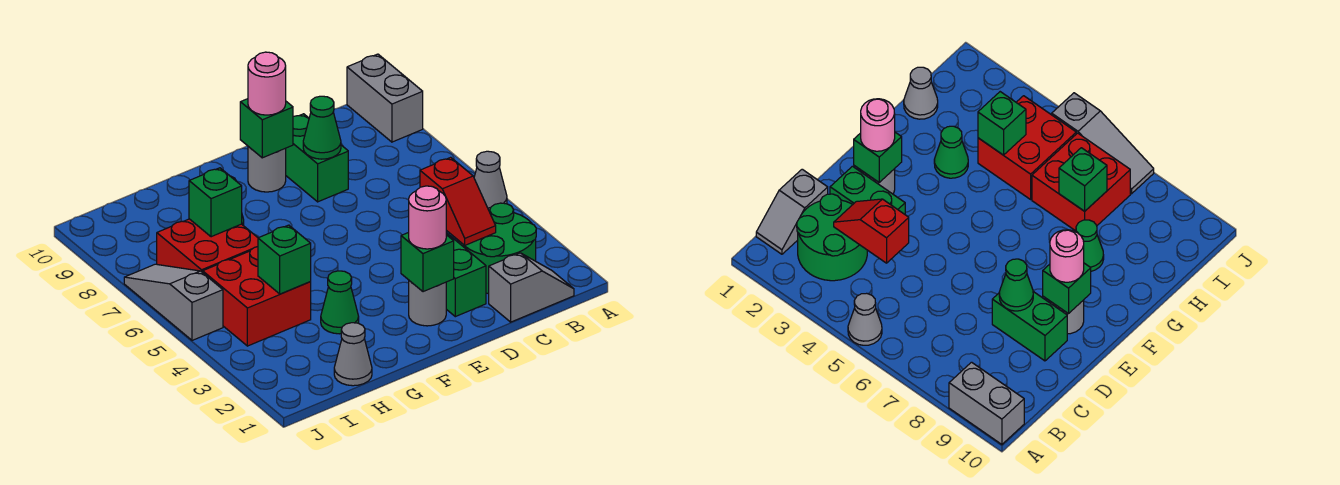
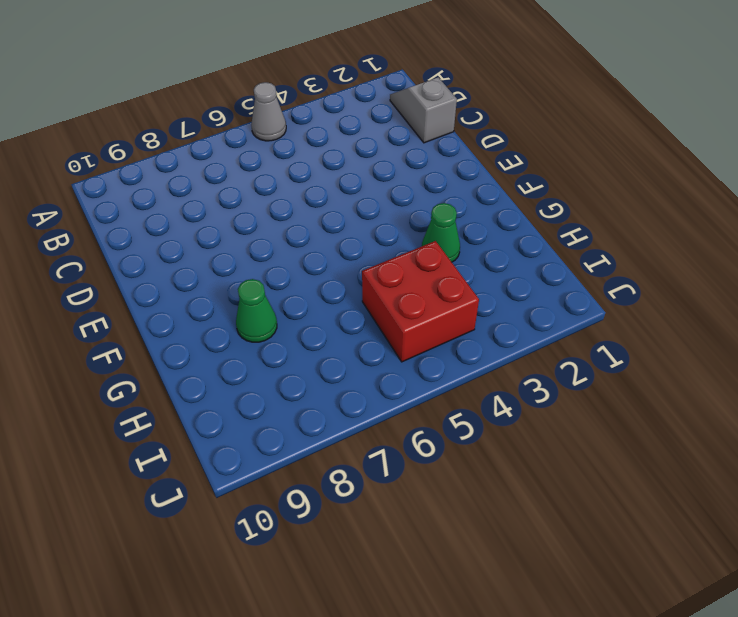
none -> grey brick A9:A10 level 1
none -> green round brick B2:C3 level 1
none -> green brick D2:D3 level 1

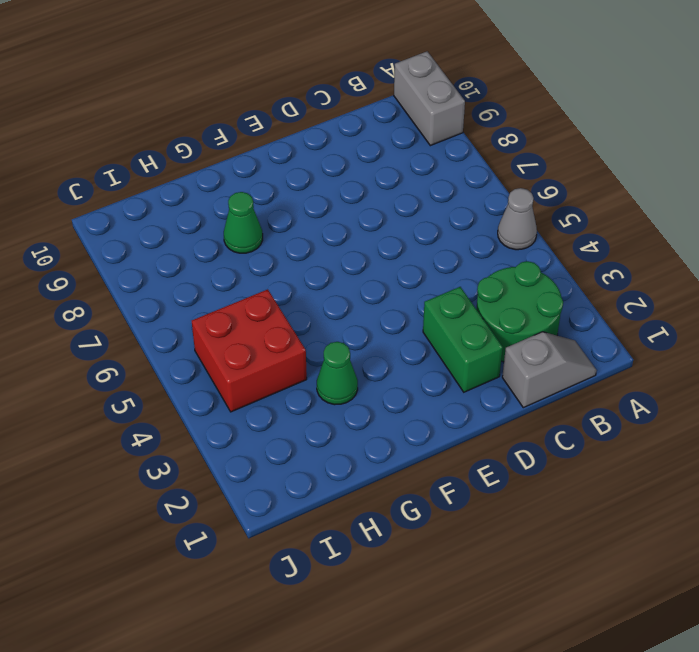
none -> green brick D8:D9 level 1
none -> grey round brick E2 level 1
none -> grey round brick E9 level 1

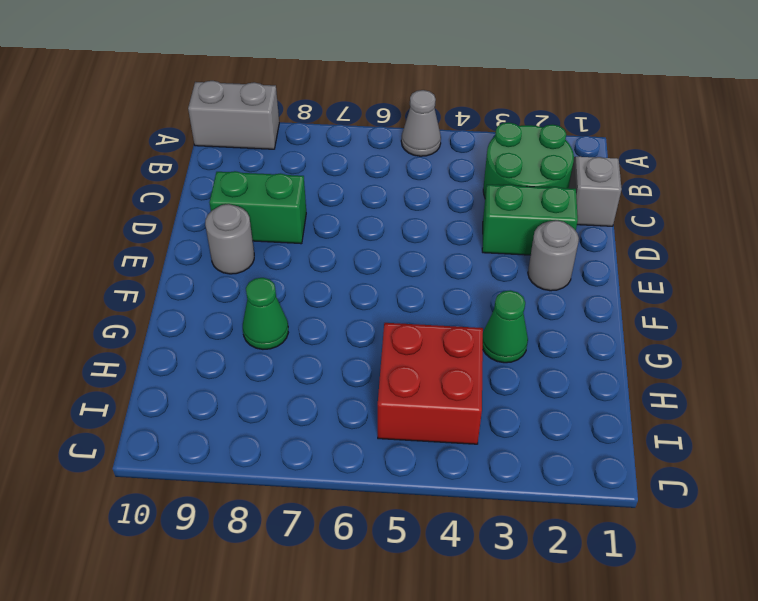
none -> grey cone H1 level 1
none -> red brick H6:I7 level 1
none -> grey slope J5:J7 level 1 top 5

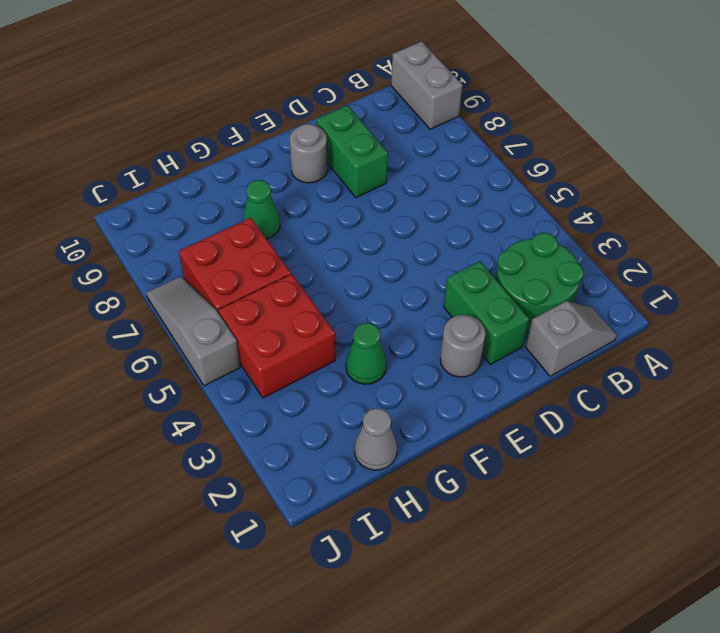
none -> grey cone A5 level 1
none -> red slope C3:C4 level 2 top 4
none -> green cone D8 level 2

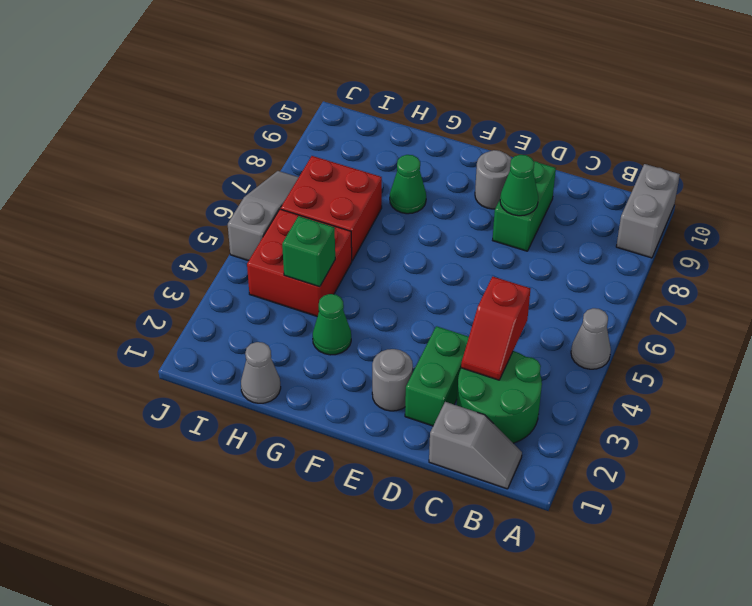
none -> green brick E2 level 2
none -> green brick E9 level 2
none -> green brick H7 level 2

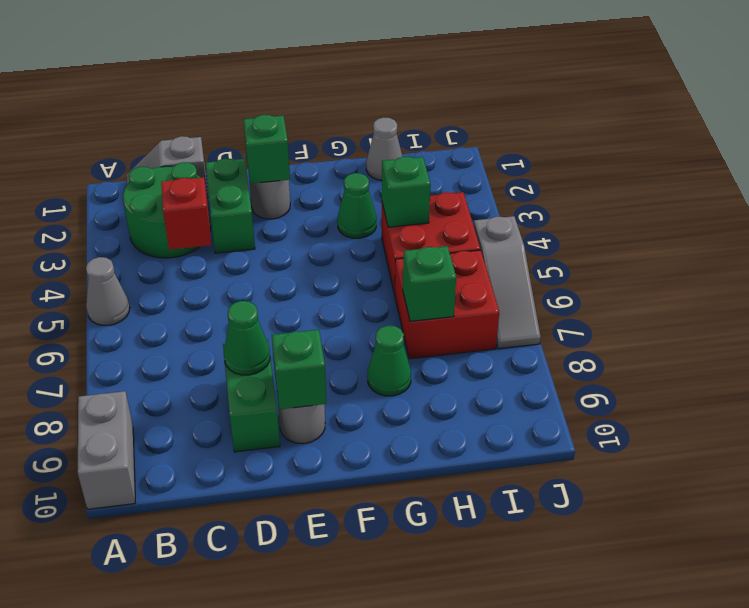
none -> pink round brick E2 level 3
none -> pink round brick E9 level 3

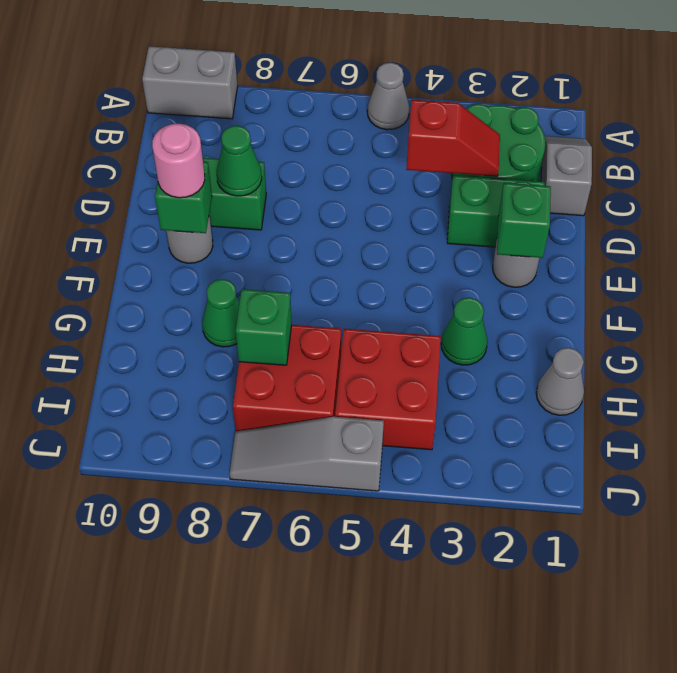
none -> green brick H4 level 2
none -> pink round brick E2 level 3

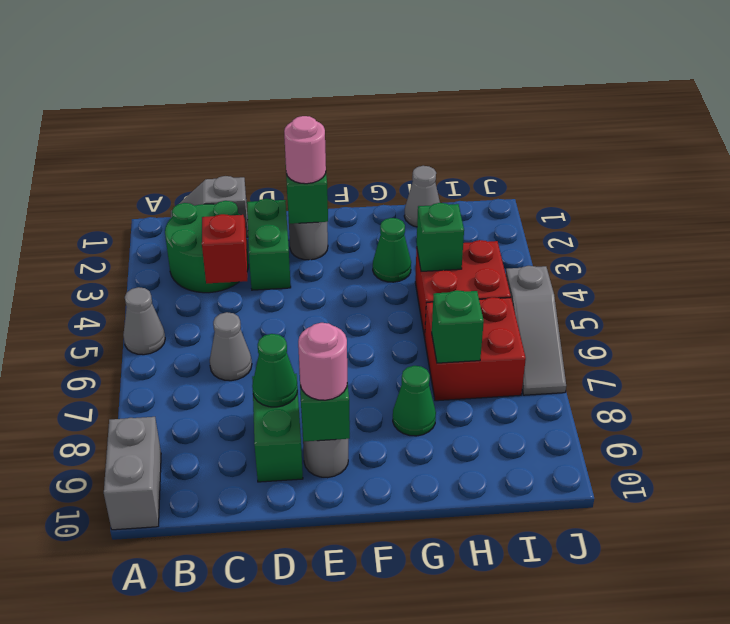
grey cone C6 level 1 -> none

